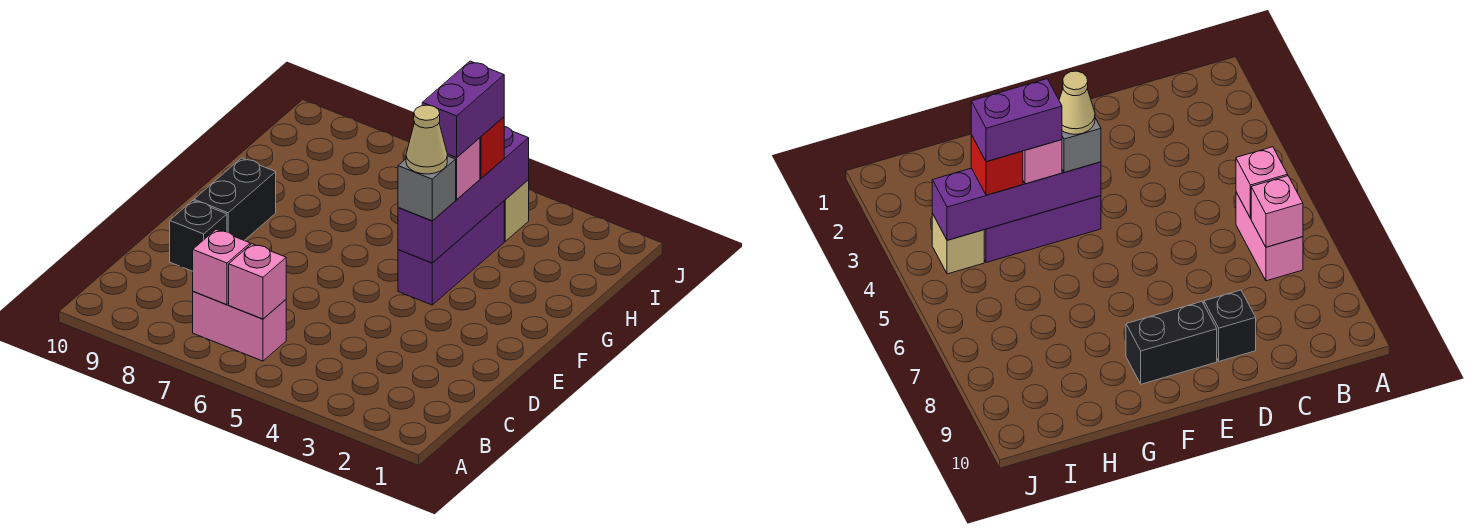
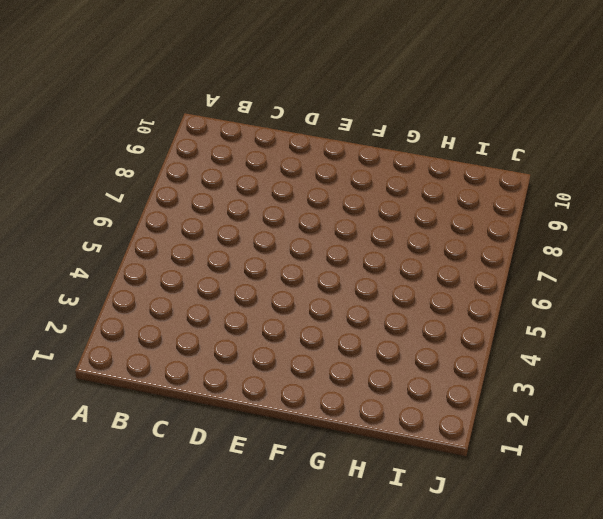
none -> pink brick B6:B7 level 1
none -> black brick D9 level 1
none -> black brick E9:F9 level 1

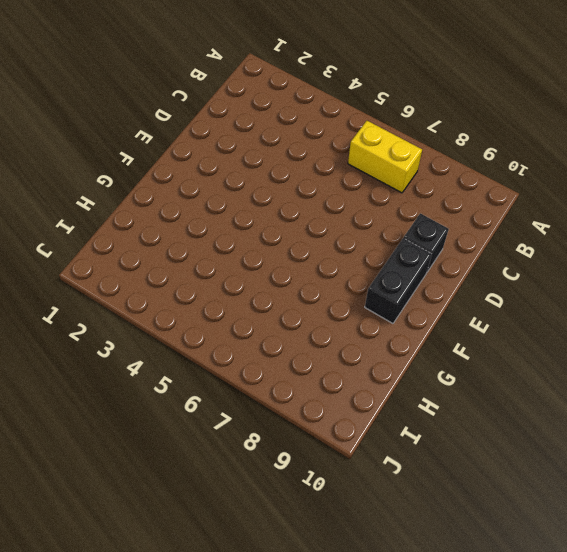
yellow brick B6:B7 level 1 -> pink brick B6:B7 level 1
none -> purple brick F4:H4 level 1
none -> tan brick I4 level 1
none -> pink brick B6 level 2

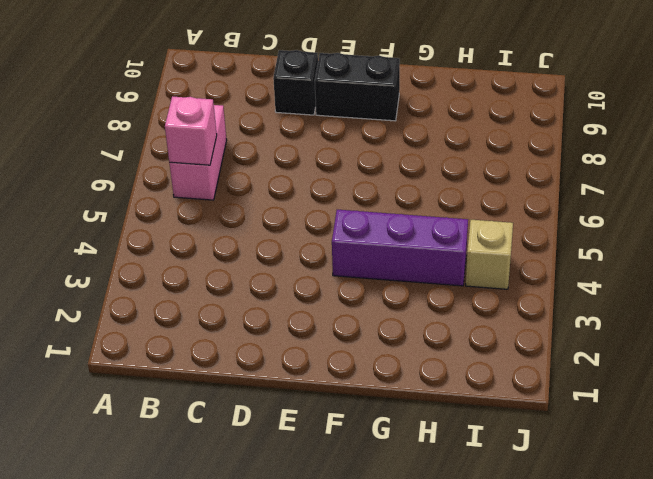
none -> pink brick B7 level 2
none -> purple brick F4:I4 level 2
none -> grey brick F4 level 3

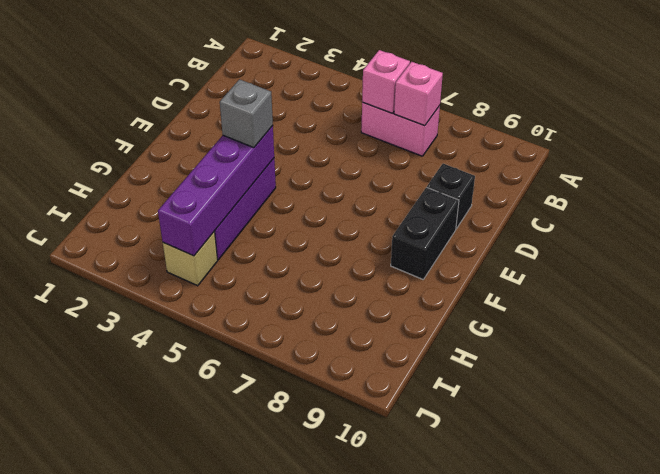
none -> pink brick G4 level 3
none -> red brick H4 level 3
none -> tan cone F4 level 4

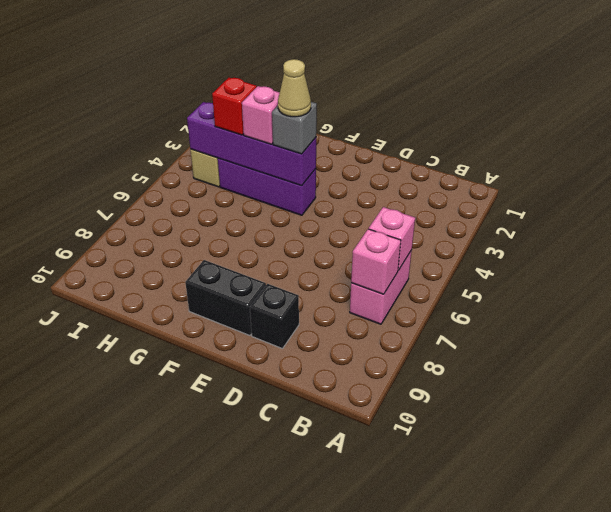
none -> purple brick G4:H4 level 4

